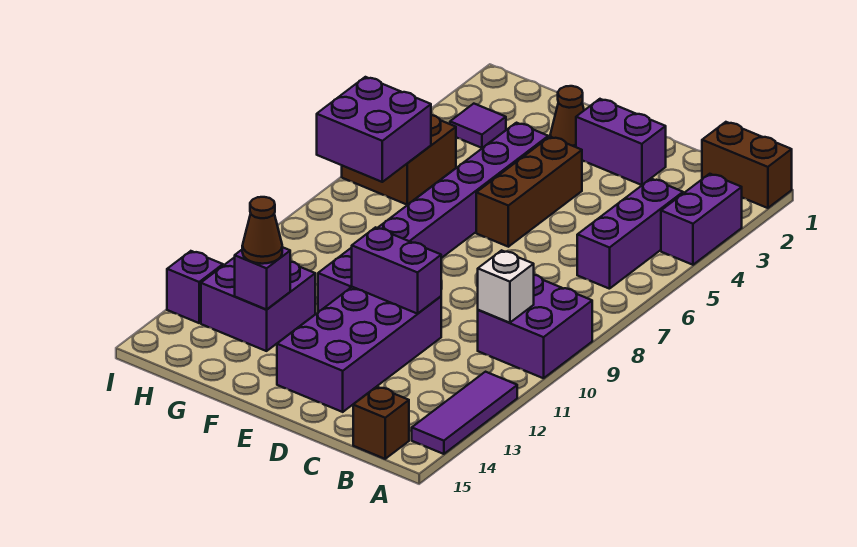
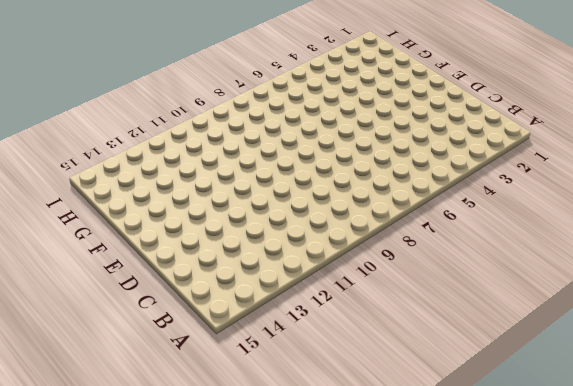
none -> brown brick A1:B1 level 1
none -> purple brick A3:A4 level 1
none -> purple brick A9:B10 level 1

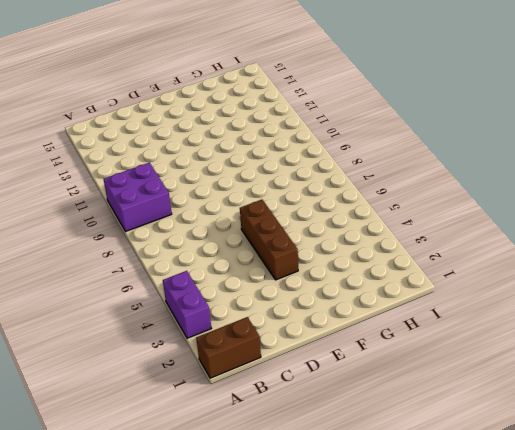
none -> purple tile A12:A14 level 1
none -> purple brick B4:B6 level 1
none -> brown brick B15 level 1

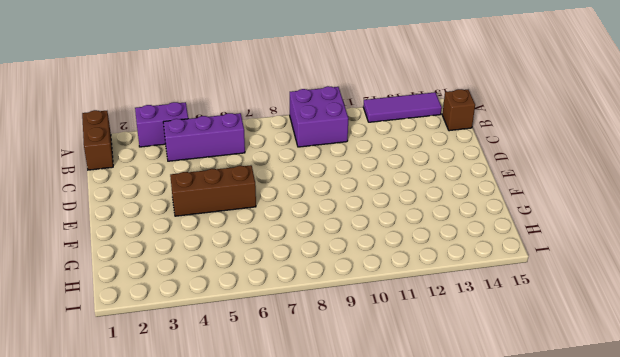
none -> purple brick D2:E2 level 1
none -> purple brick D11:E14 level 1
none -> brown cone F2 level 1

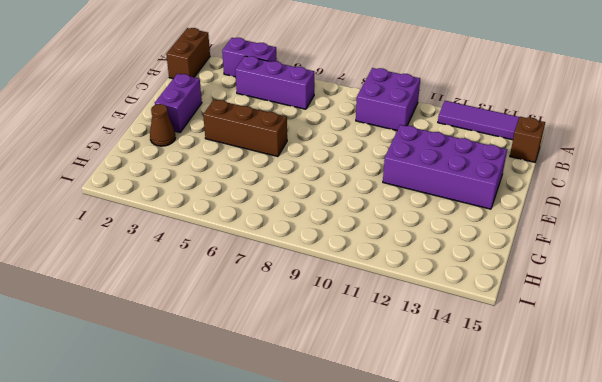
none -> purple brick F4:F11 level 1
none -> purple brick G12:H13 level 1
none -> purple tile H3 level 1

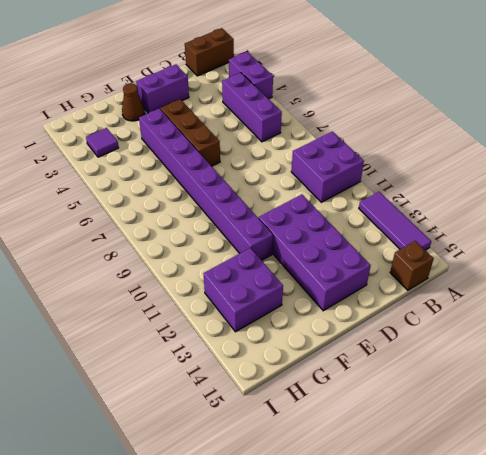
none -> brown brick H5:I6 level 1
none -> purple brick I13 level 1
none -> white brick B10 level 2

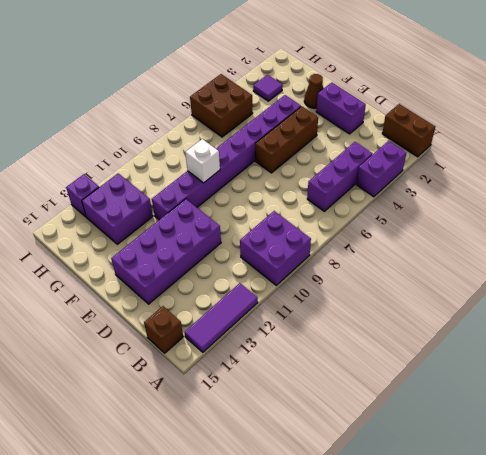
white brick F9 level 2 -> white brick B10 level 2
none -> purple brick D11:E11 level 2
none -> purple brick G13 level 2
none -> purple brick H6:I7 level 2

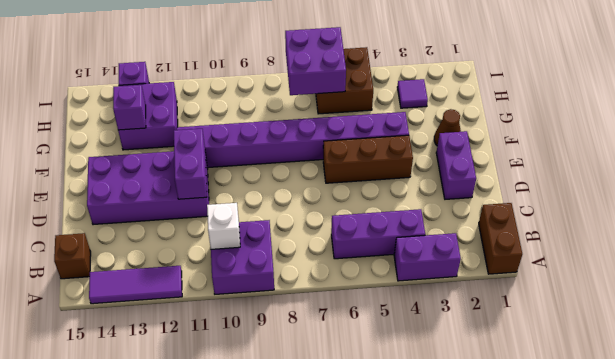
none -> brown cone G13 level 3

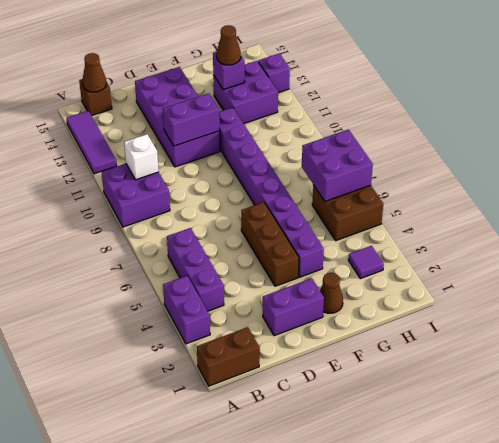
brown cone B15 level 2 -> none

